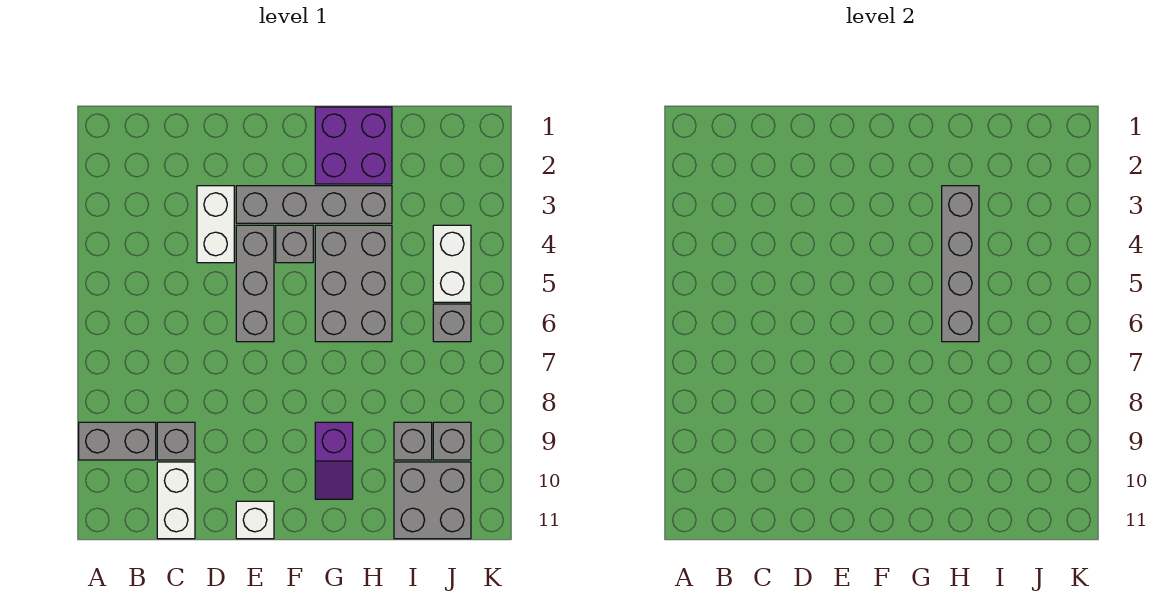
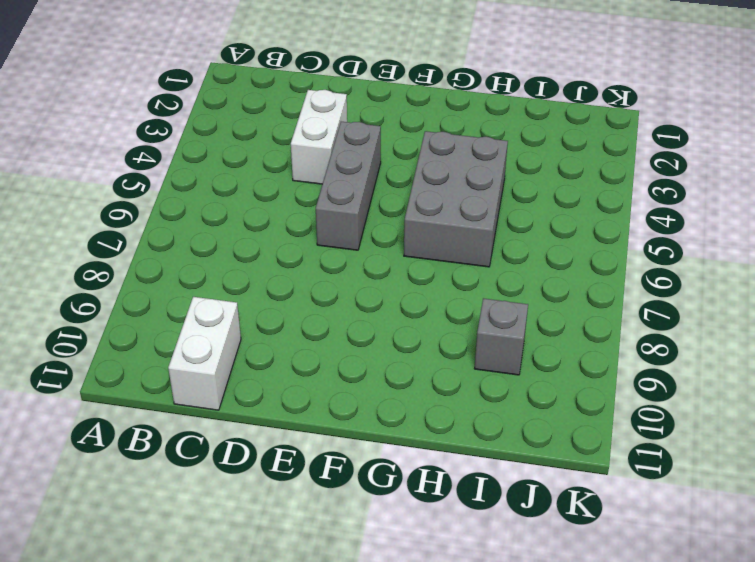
none -> grey brick A9:B9 level 1
none -> grey brick C9 level 1
none -> grey brick E3:H3 level 1

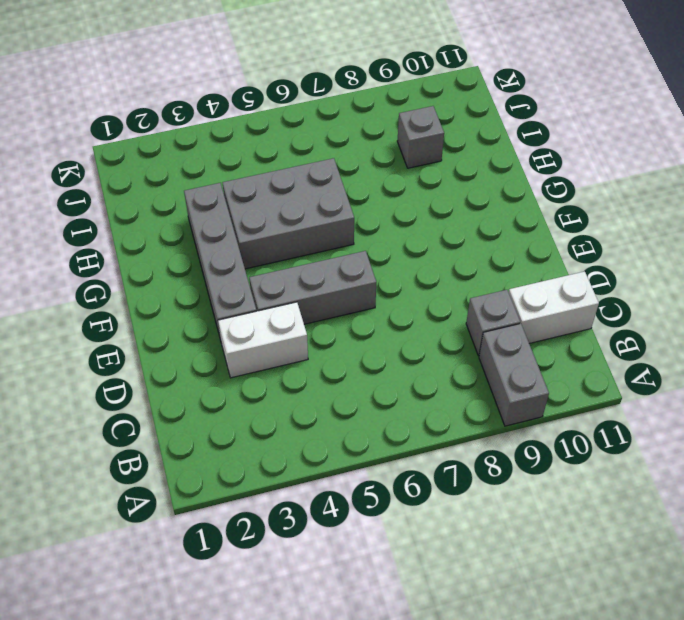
none -> white brick E11 level 1
none -> grey brick F4 level 1
none -> purple brick G1:H2 level 1

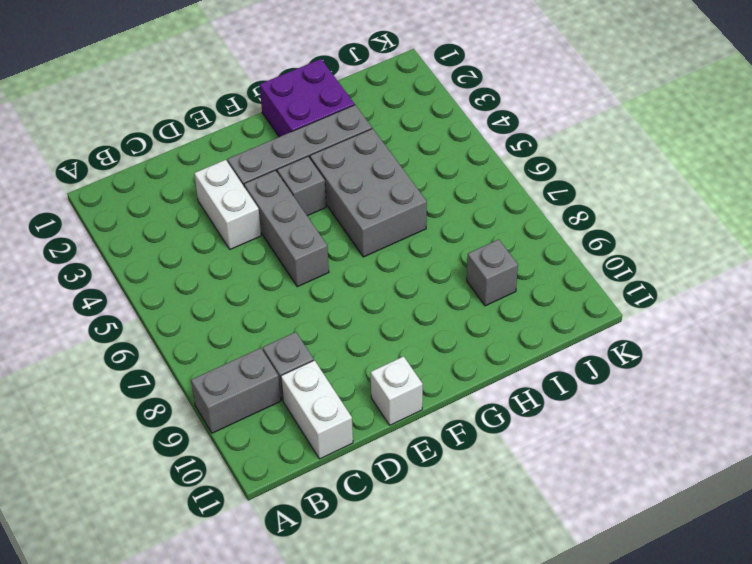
none -> purple slope G9:G10 level 1 top 9
none -> grey brick I10:J11 level 1
none -> white brick J4:J5 level 1

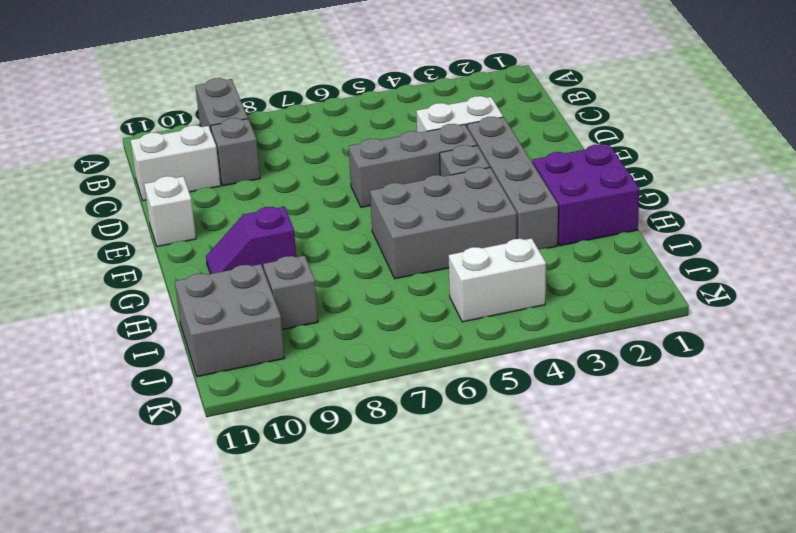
none -> grey brick J6 level 1
none -> grey brick J9 level 1
none -> grey brick H3:H6 level 2

